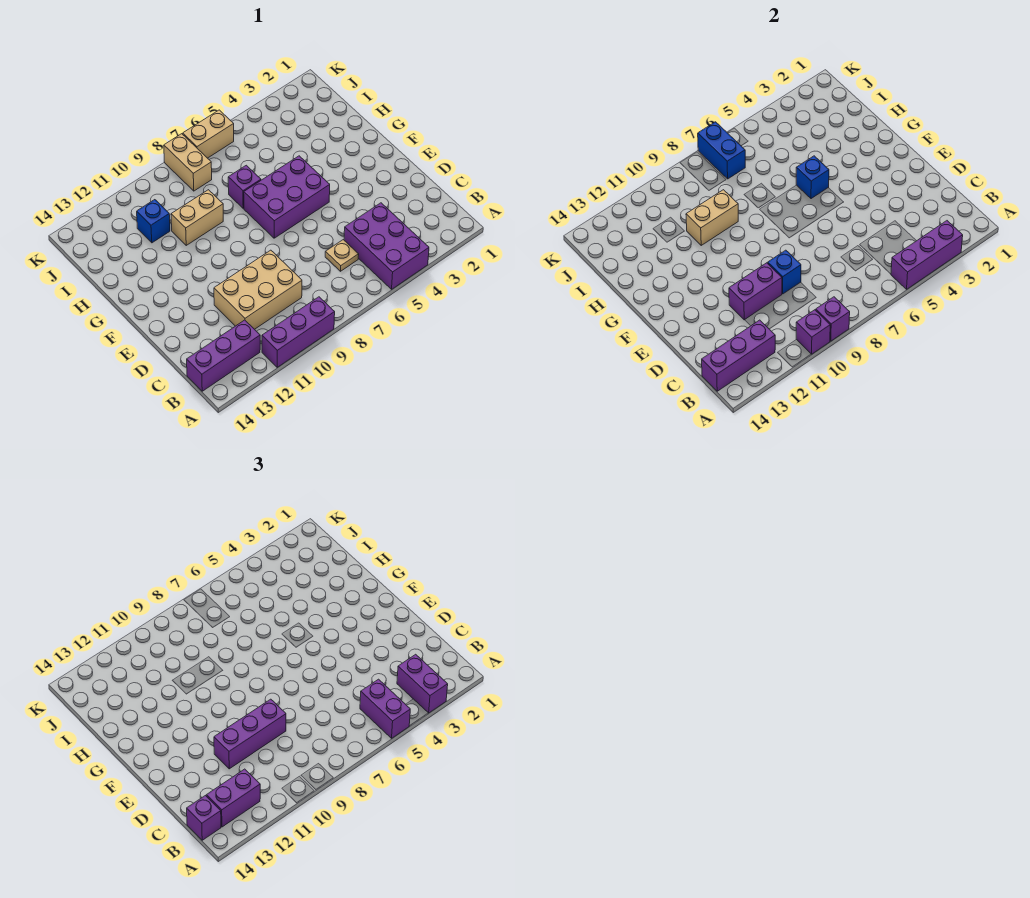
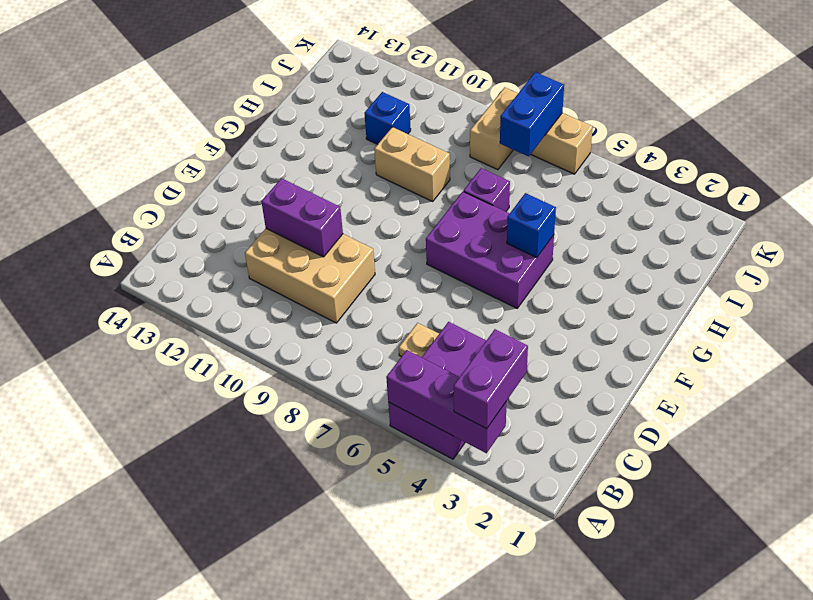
none -> purple brick A9:A11 level 1
none -> purple brick B12:B14 level 1
none -> purple brick A9 level 2

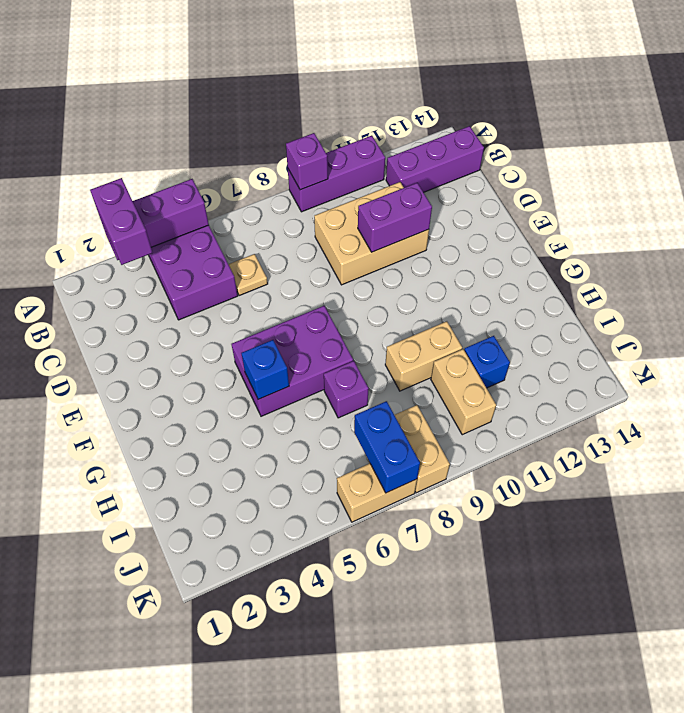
tan brick I10:J10 level 1 -> tan brick H9:H10 level 2
none -> purple brick A10 level 2
none -> purple brick B12:B14 level 2
none -> blue brick D9 level 2

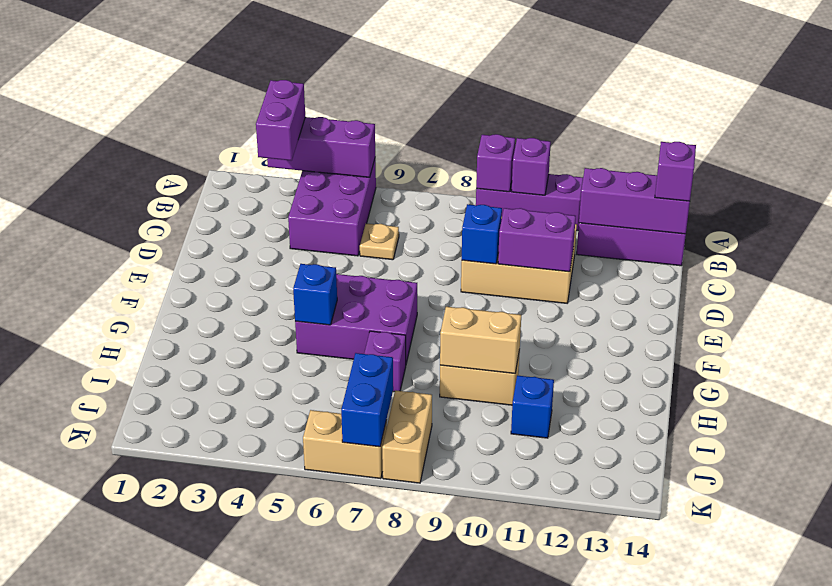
none -> purple brick A5:B5 level 3
none -> purple brick B12:B13 level 3
none -> purple brick D9:D11 level 3

